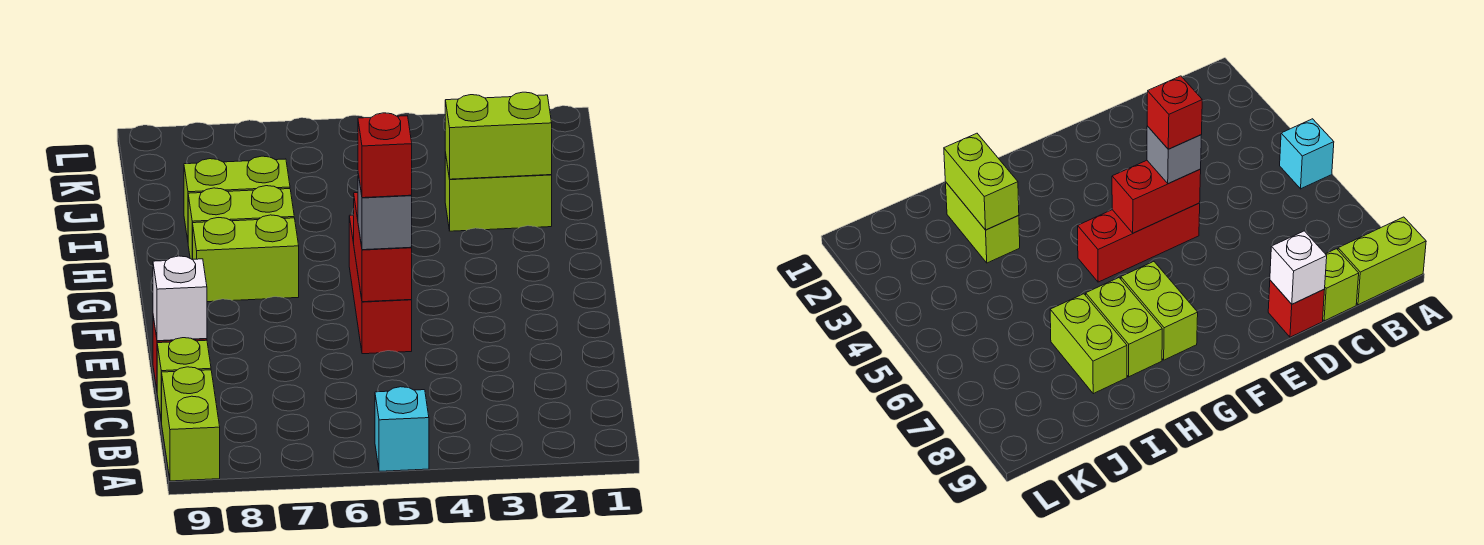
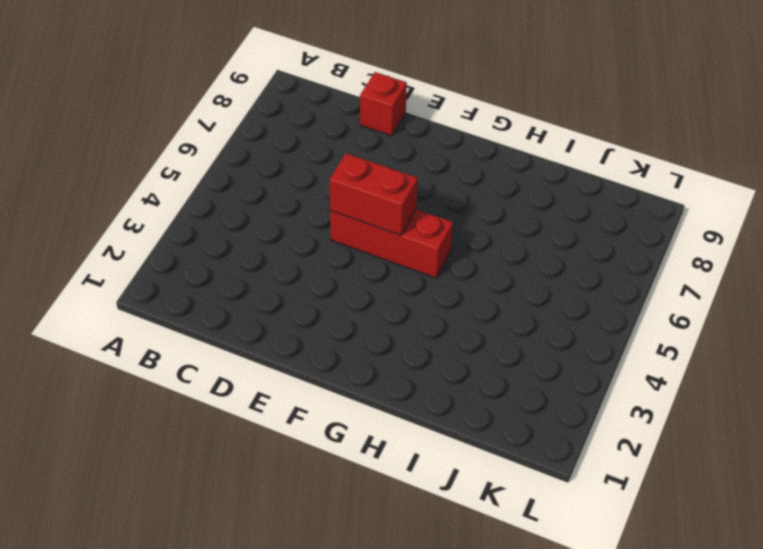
none -> cyan brick A5 level 1
none -> lime brick A9:B9 level 1
none -> lime brick C9 level 1

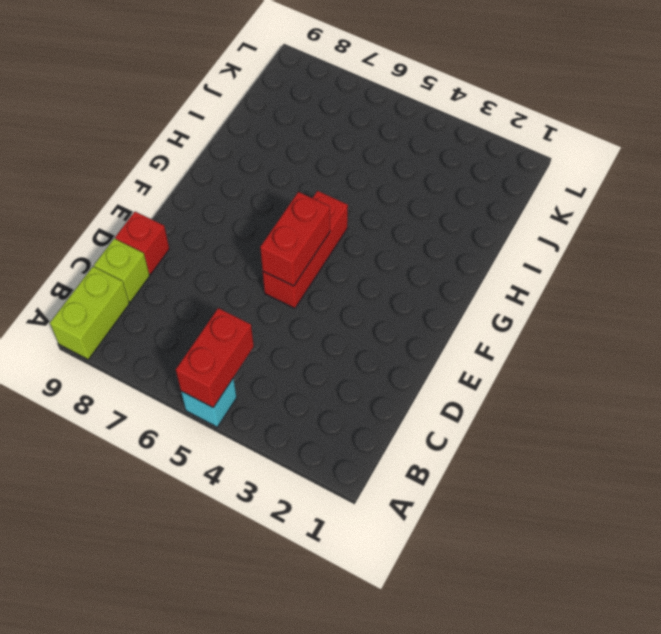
red brick A5:B5 level 2 -> none
none -> lime brick G7:G8 level 1
none -> lime brick H7:H8 level 1
none -> lime brick I2:I3 level 1

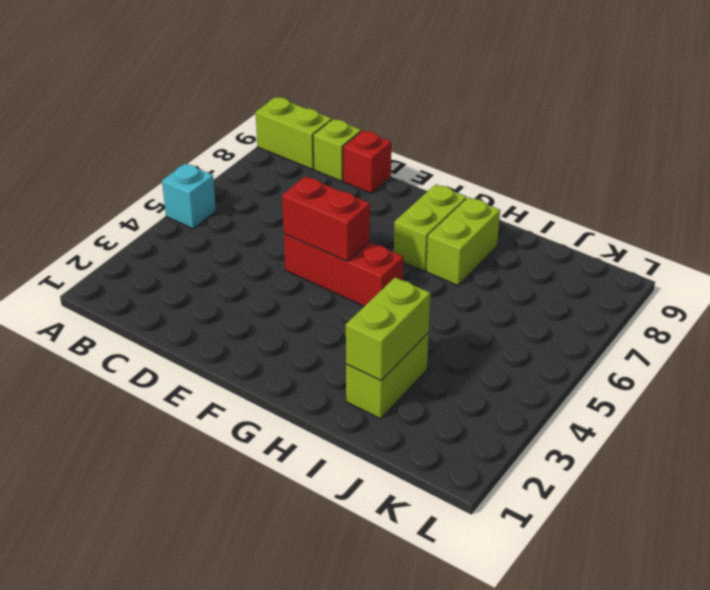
none -> lime brick I7:I8 level 1
none -> white brick D9 level 2
none -> grey brick E5 level 3

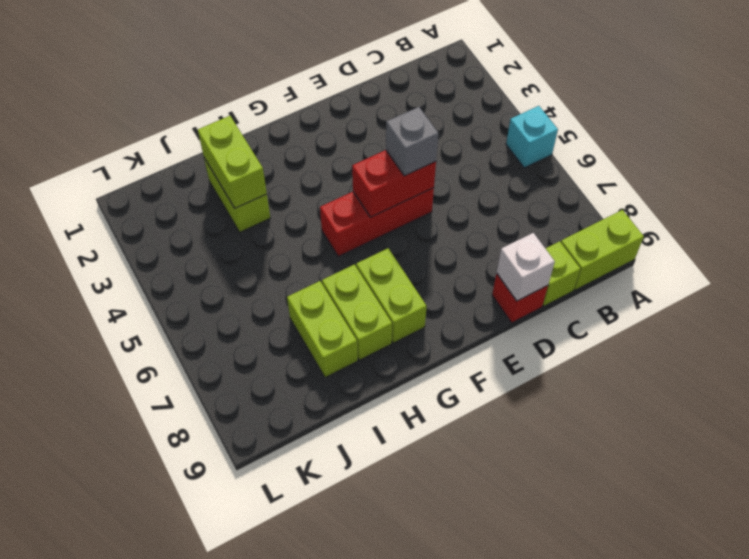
none -> red brick E5 level 4

